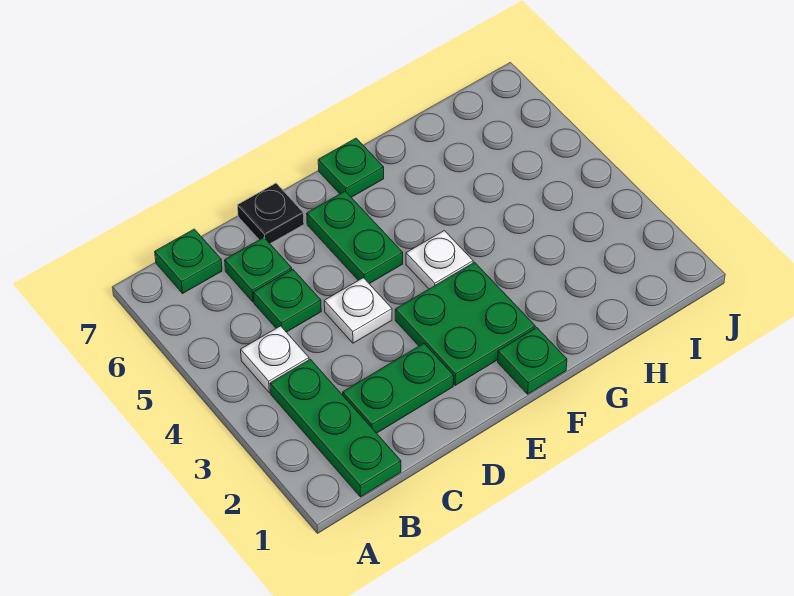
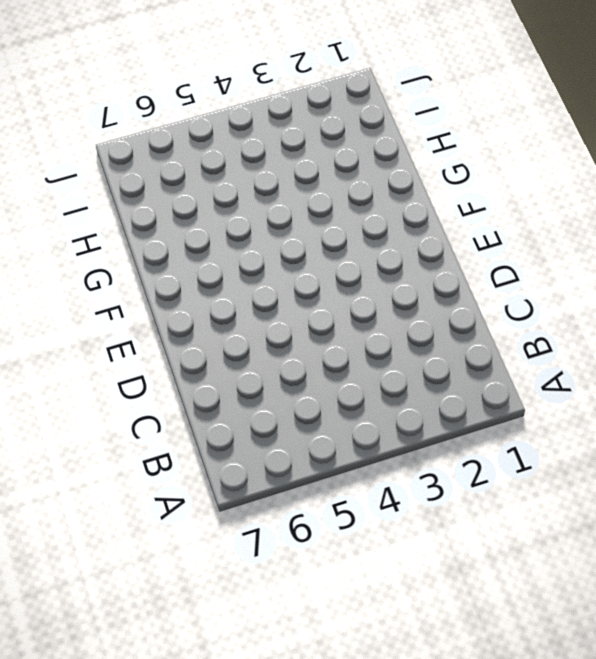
none -> green plate B1:B3 level 1
none -> white plate B4 level 1
none -> green plate B7 level 1

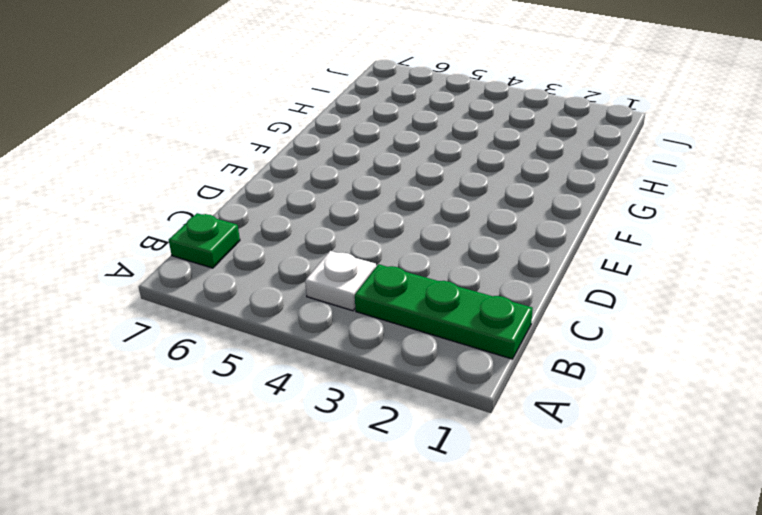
none -> green plate C2:D2 level 1
none -> green plate C5 level 1
none -> green plate C6 level 1

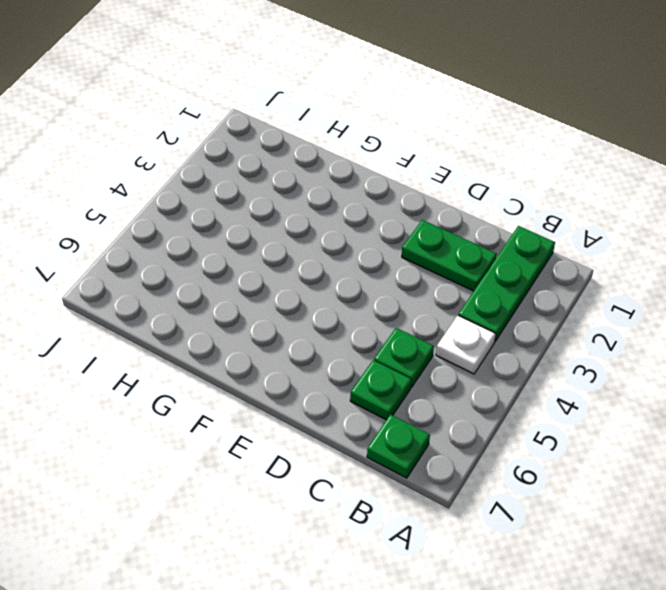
none -> white plate D4 level 1
none -> black plate D7 level 1
none -> green plate E2:F3 level 1

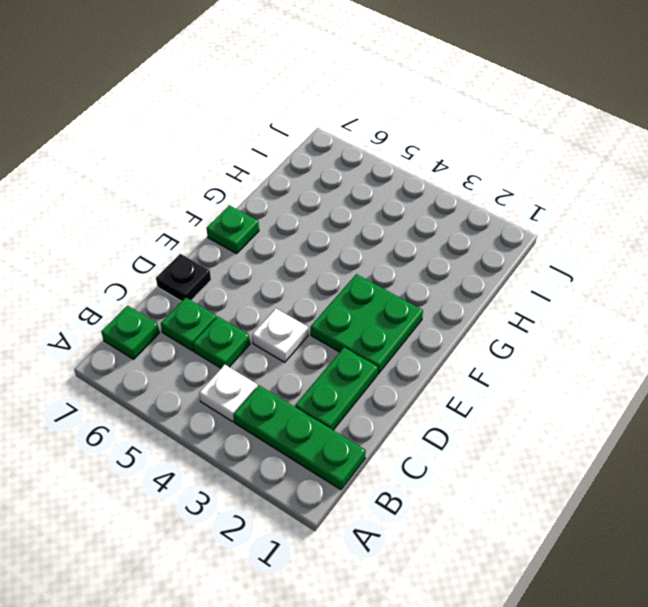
none -> green plate E5:E6 level 1
none -> green plate F1 level 1
none -> white plate F4 level 1

